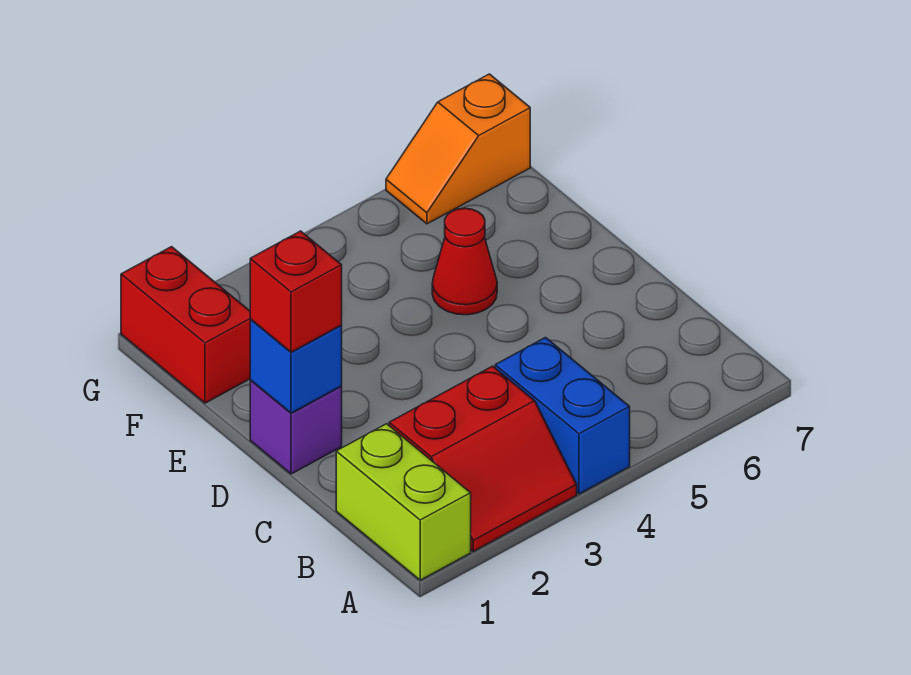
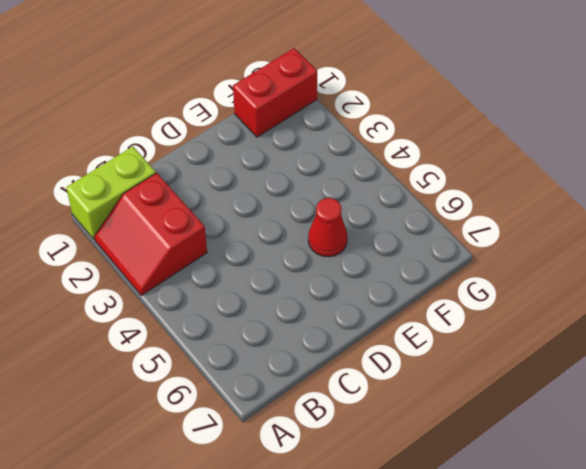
none -> blue brick A4:B4 level 1
none -> purple brick D1 level 1

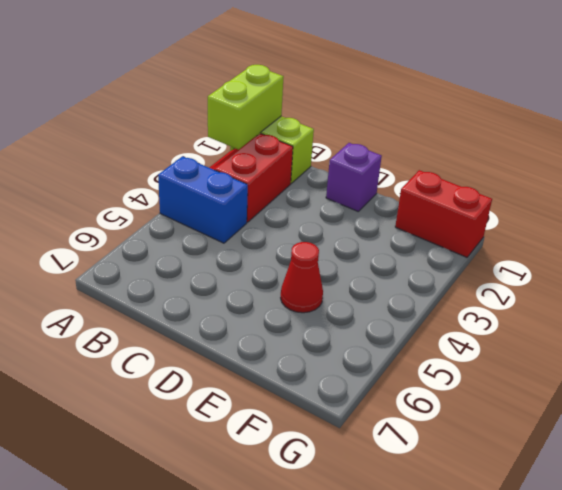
lime brick A1:A2 level 2 -> none
none -> orange slope G6:G7 level 1 top 7
none -> blue brick D1 level 2

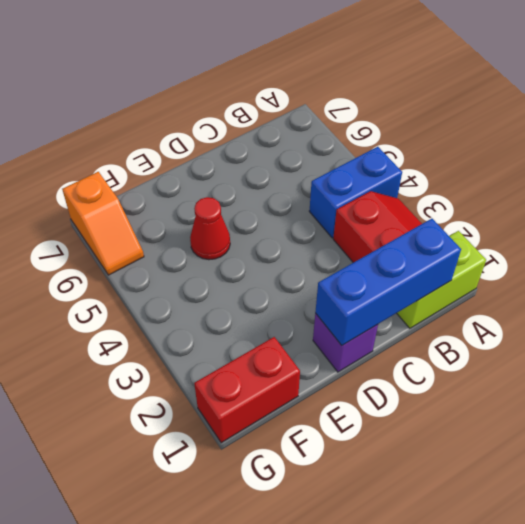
blue brick B1:D1 level 2 -> blue brick D1 level 2
none -> red brick D1 level 3

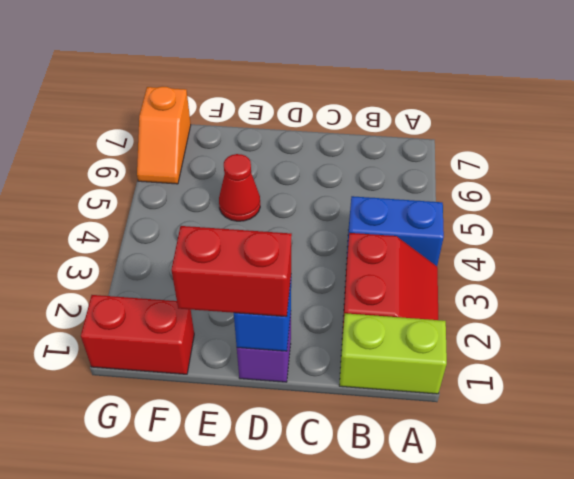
red brick D1:E1 level 3 -> red brick D1 level 3

